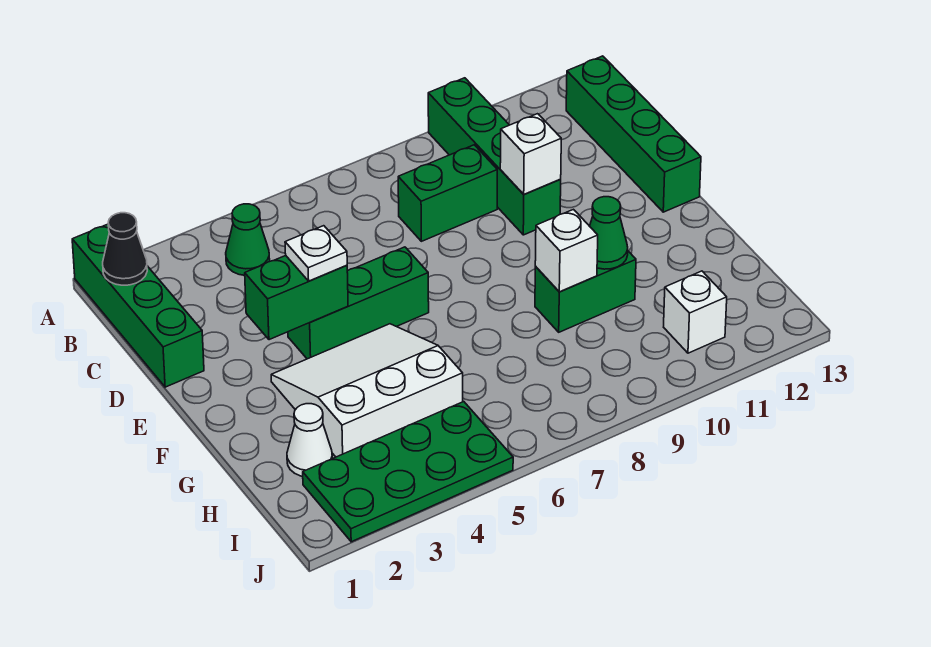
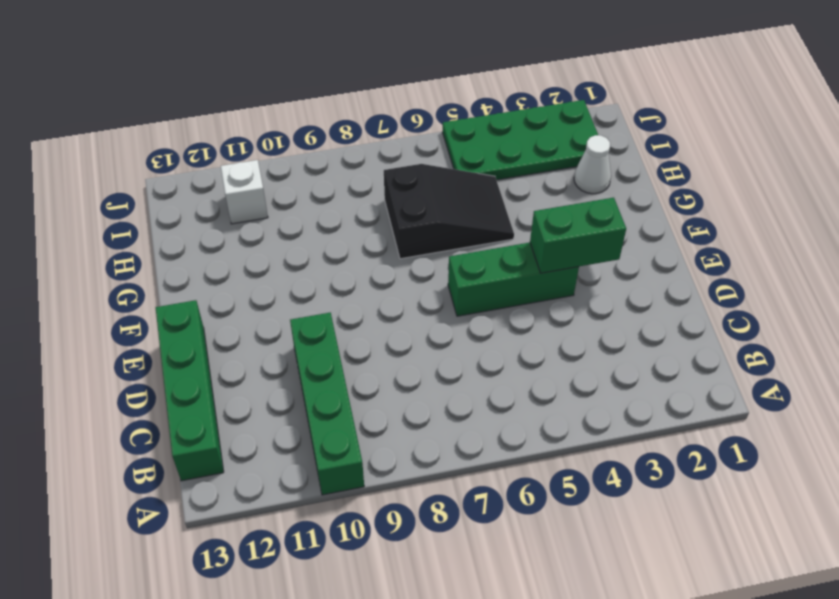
black slope G5:H7 level 1 top 7 -> white slope F3:H5 level 1 top H
none -> green brick A1:D1 level 1
none -> green cone B4 level 1
none -> green brick C8:C9 level 1

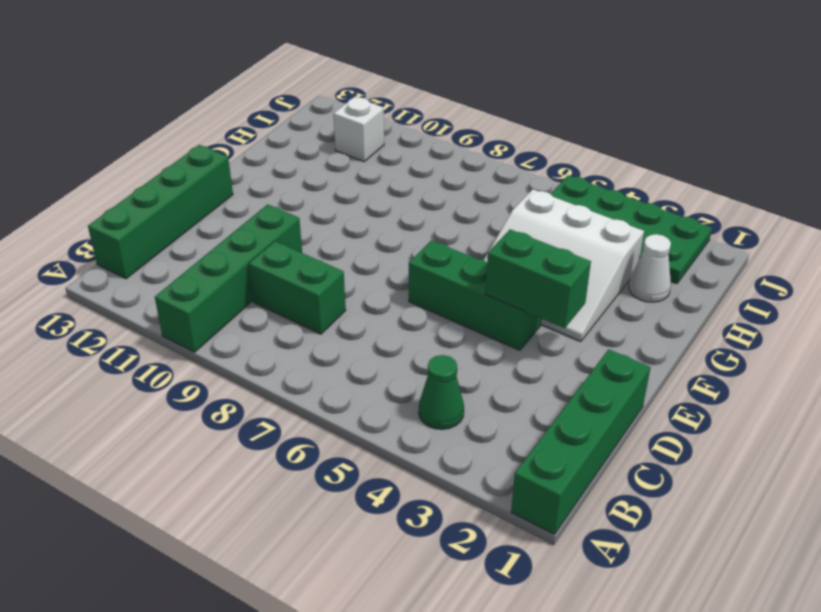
none -> green brick G9:G10 level 1
none -> black cone B1 level 2
none -> white brick D10 level 2

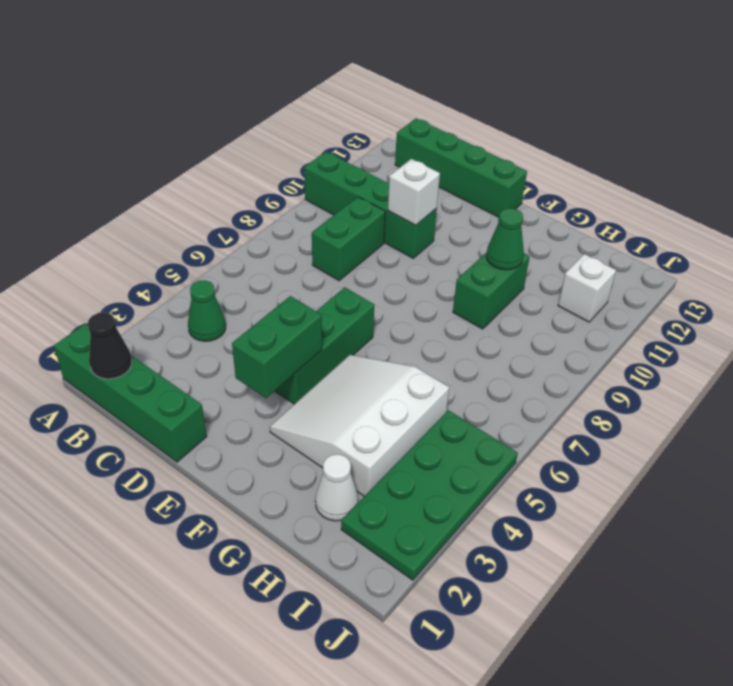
none -> white brick G9 level 2
none -> white plate E4 level 3

